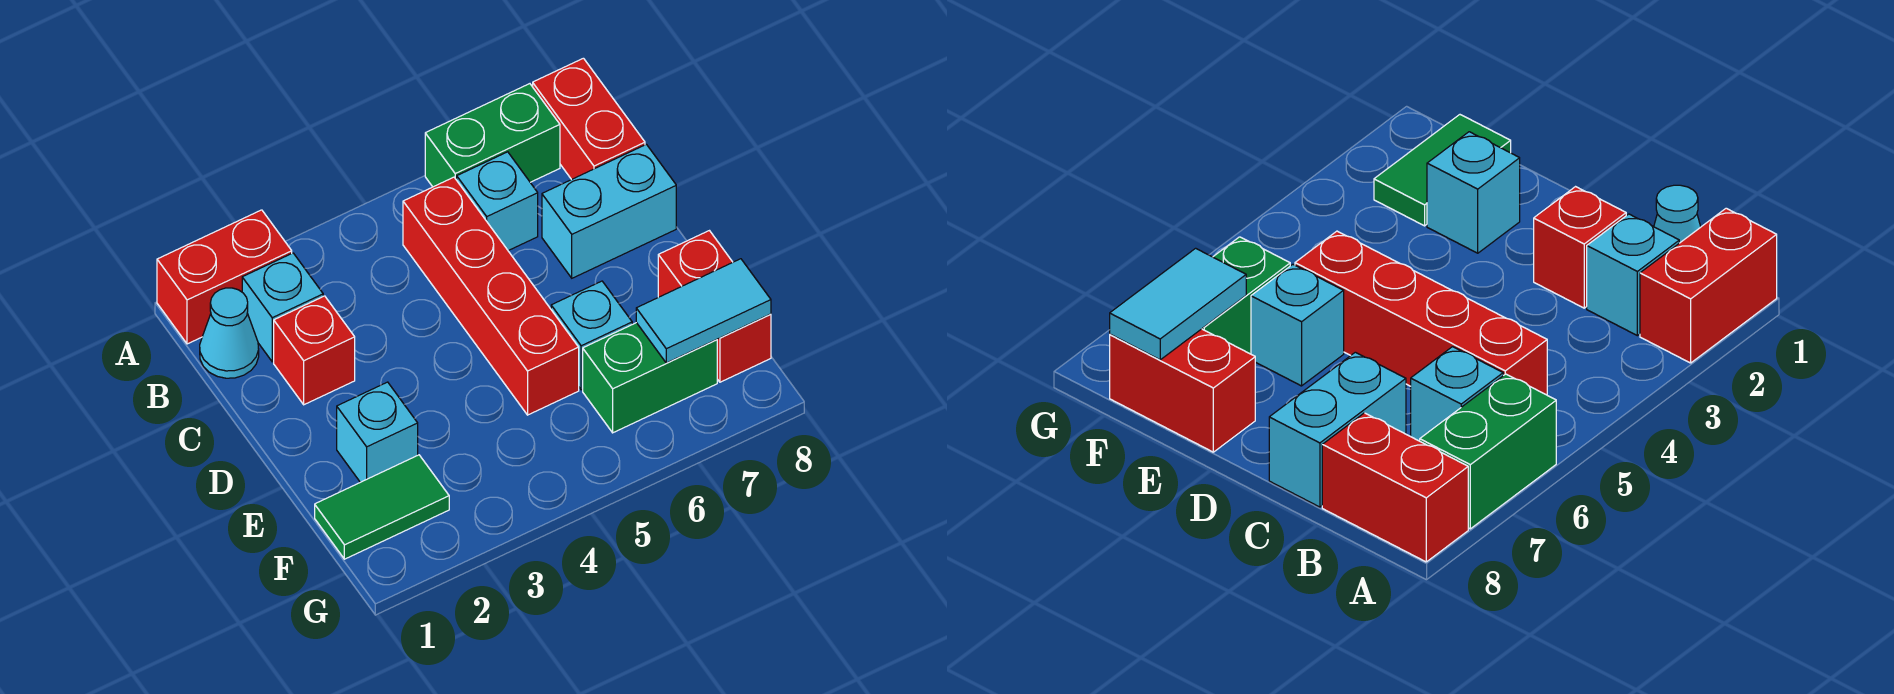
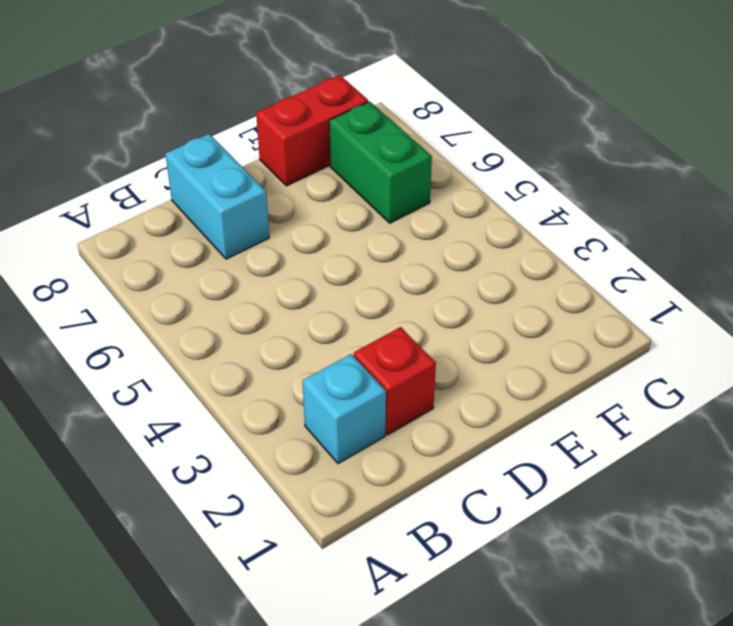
none -> red brick A1:A2 level 1
none -> green brick A6:A7 level 1
none -> red brick A8:B8 level 1

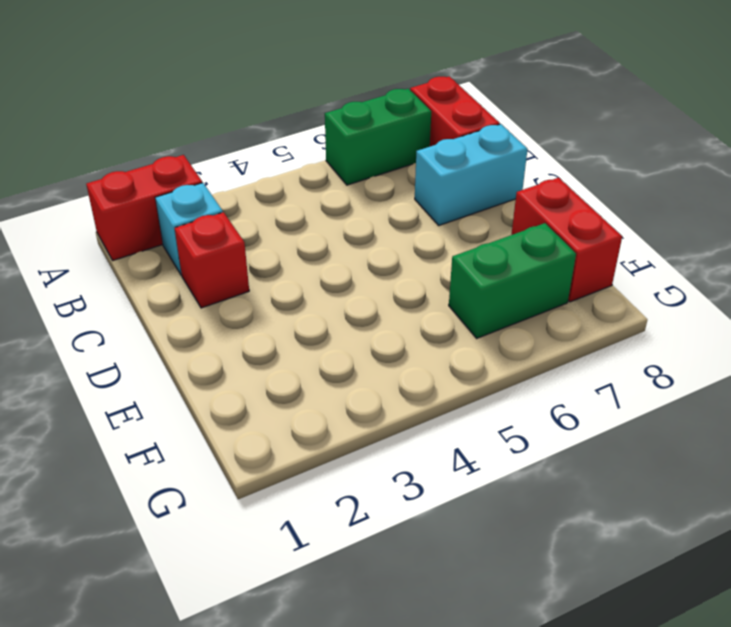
none -> cyan cone B1 level 1
none -> red brick B5:E5 level 1
none -> cyan brick B6 level 1

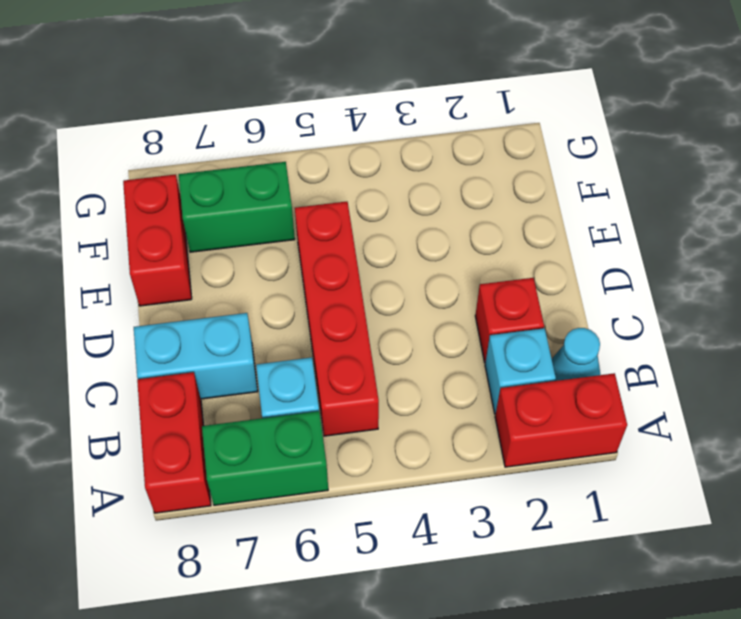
none -> cyan brick E2 level 1
none -> cyan brick E6 level 1
none -> green tile F1:F2 level 1

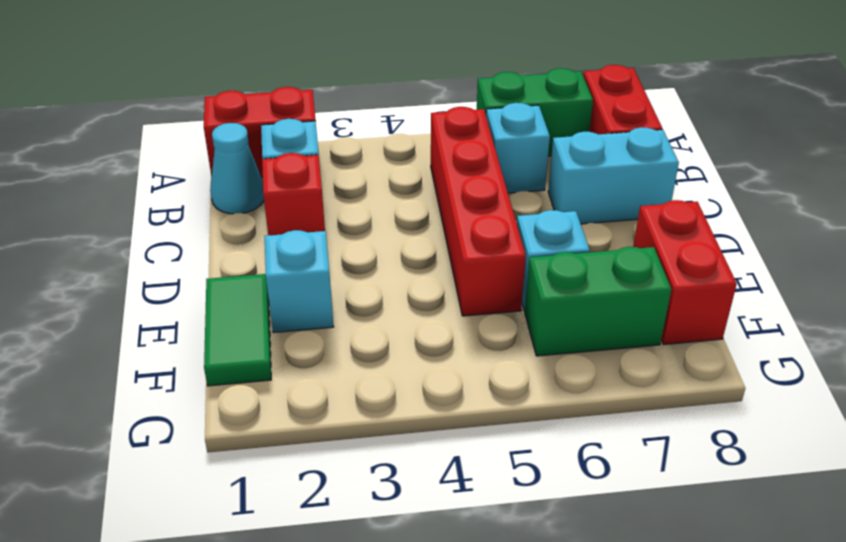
green tile E1:F1 level 1 -> green tile F1:F2 level 1
none -> cyan tile F7:F8 level 2

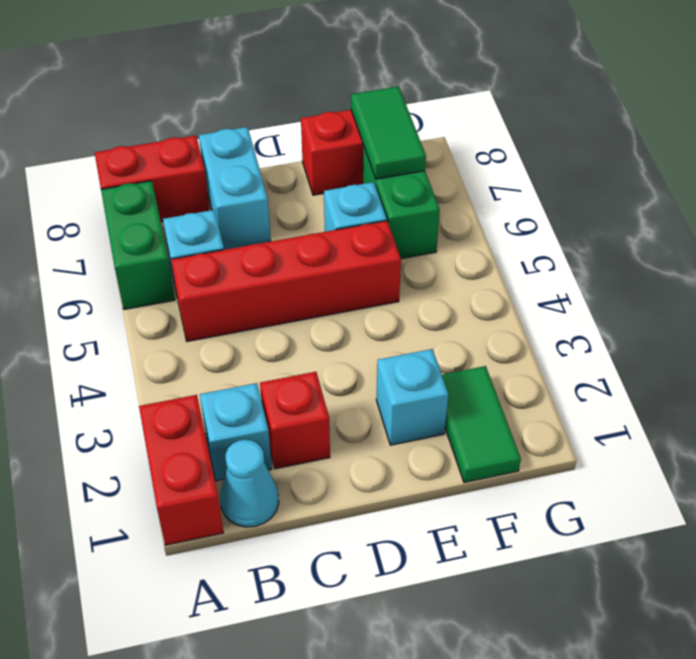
green tile F7:F8 level 2 -> cyan tile F7:F8 level 2

